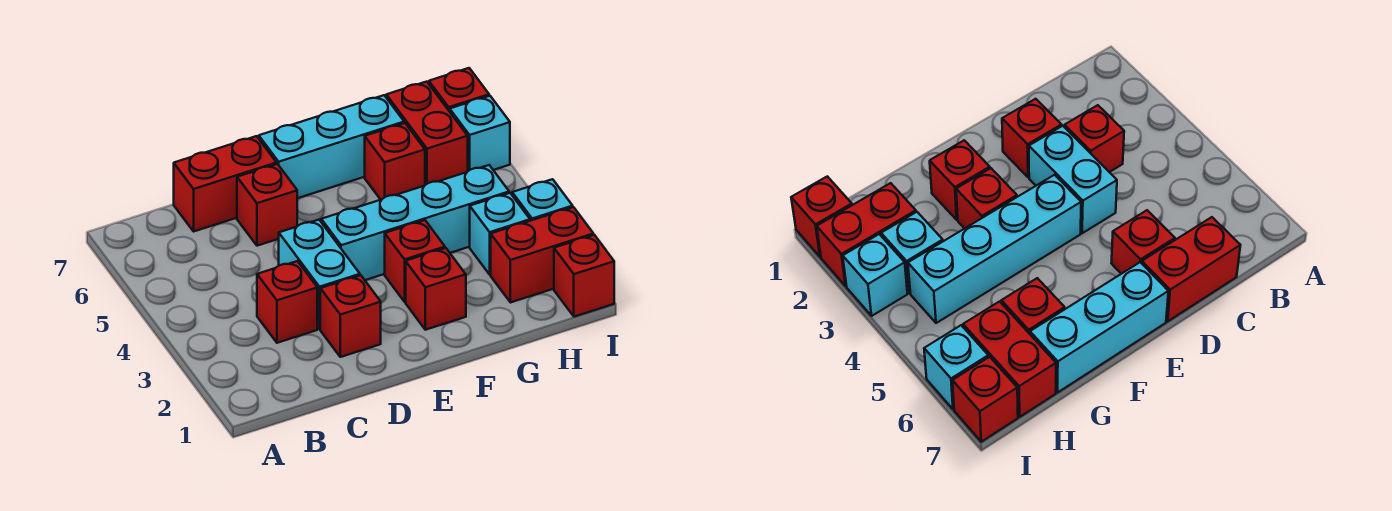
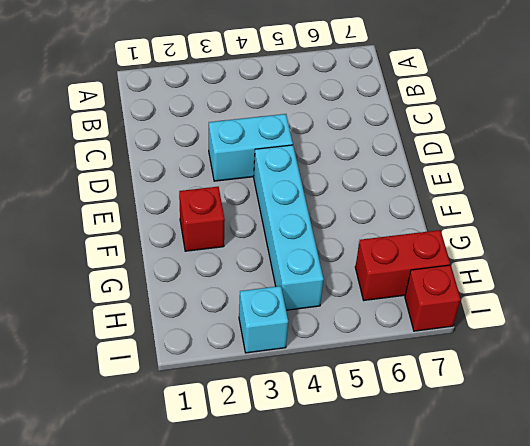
none -> red brick C3 level 1
none -> red brick C7:D7 level 1
none -> red brick D2 level 1

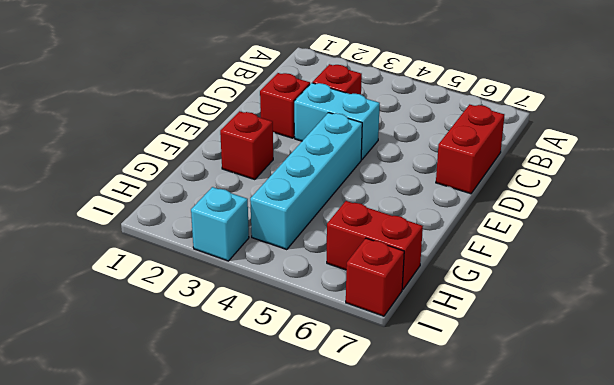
none -> red brick D6 level 1
none -> cyan brick E7:G7 level 1
none -> red brick F3 level 1

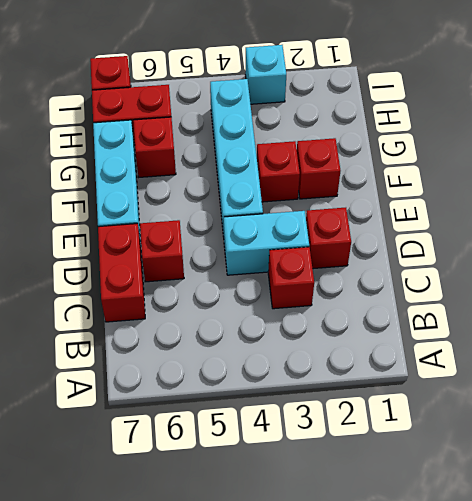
none -> red brick H2:I2 level 1
none -> cyan brick H3 level 1
none -> red brick I1 level 1

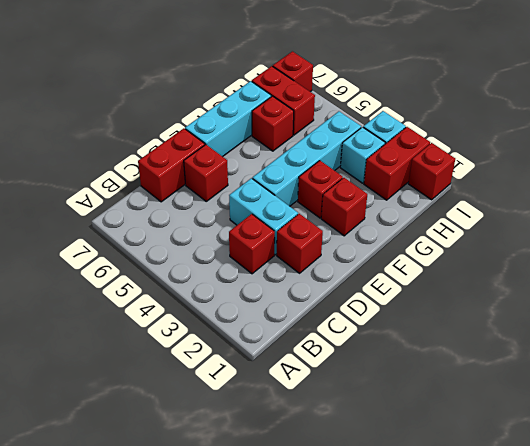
none -> cyan brick I6 level 1

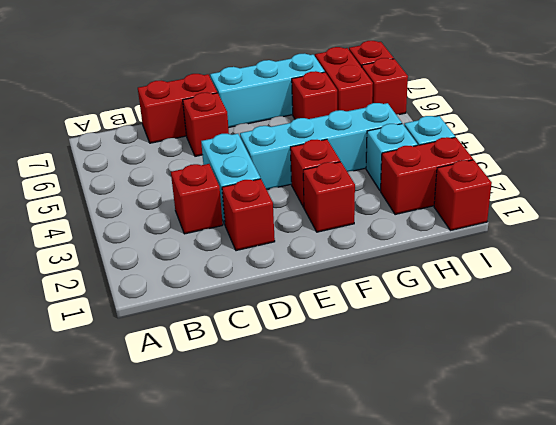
red brick I6 level 1 -> cyan brick I6 level 1

